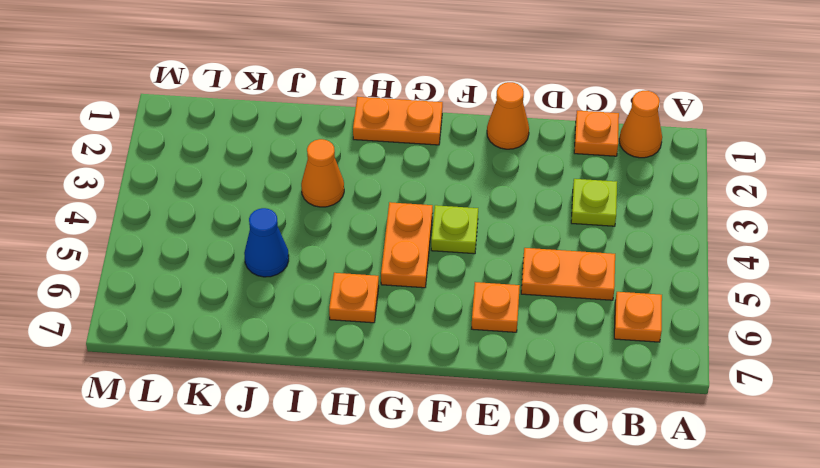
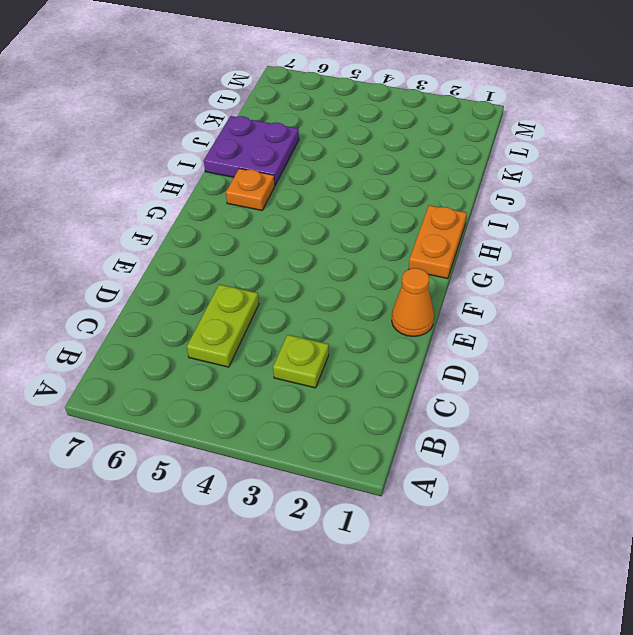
lime plate C5:D5 level 1 -> orange plate C5:D5 level 1
purple plate I6:J7 level 1 -> none
none -> orange cone B1 level 1
none -> orange plate B6 level 1
none -> orange plate C1 level 1

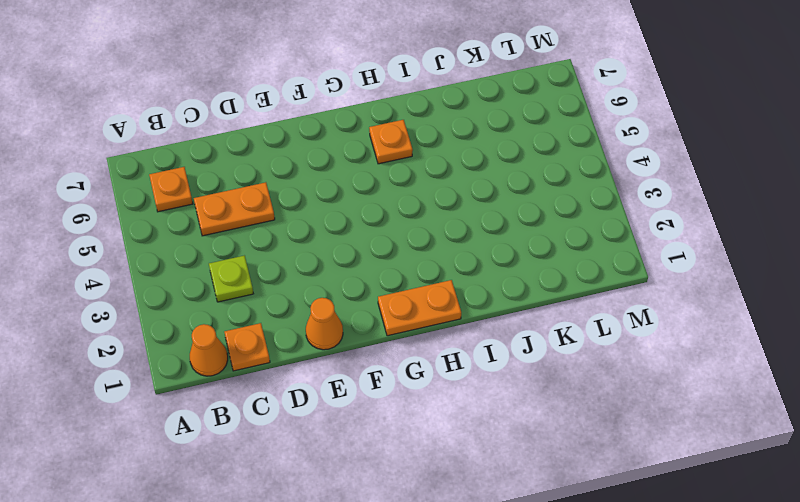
none -> orange plate E6 level 1
none -> lime plate F4 level 1
none -> orange plate G4:G5 level 1

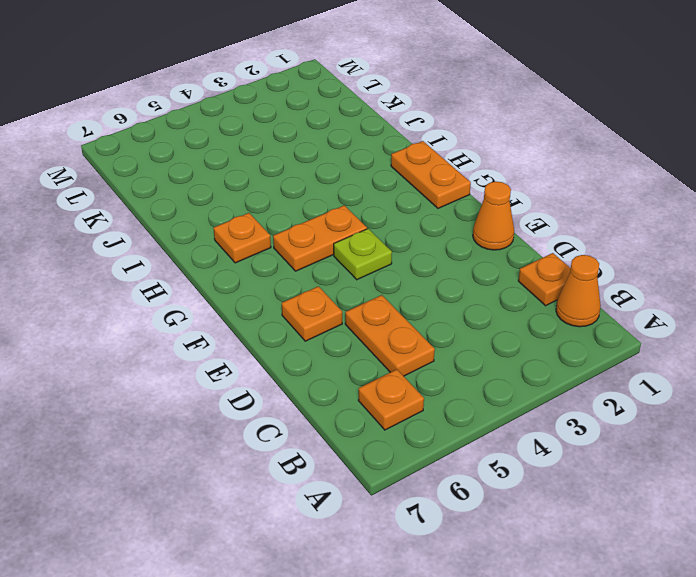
none -> lime plate C3 level 1
none -> orange cone I3 level 1
none -> blue cone J5 level 1

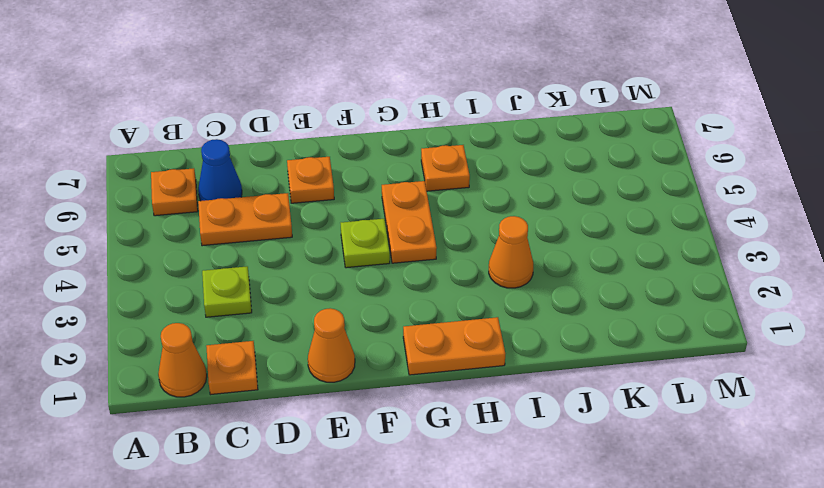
blue cone C6 level 1 -> blue cone J5 level 1

